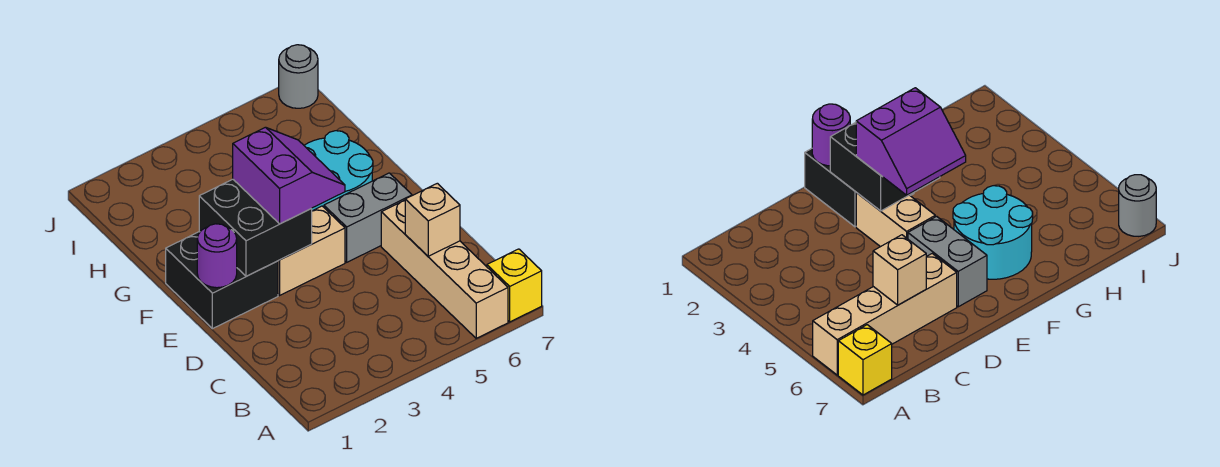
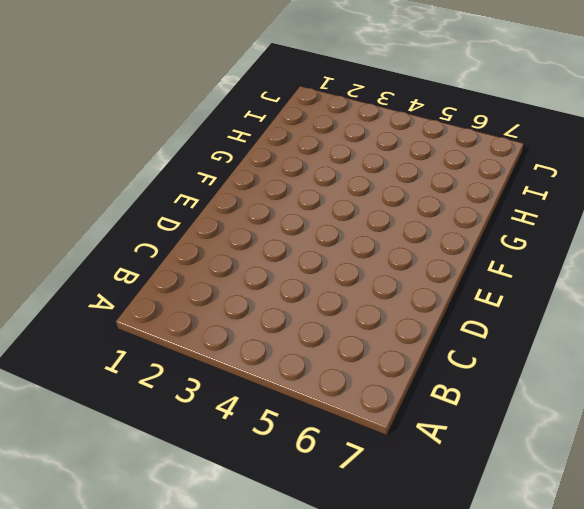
none -> tan brick A6:D6 level 1
none -> yellow brick A7 level 1

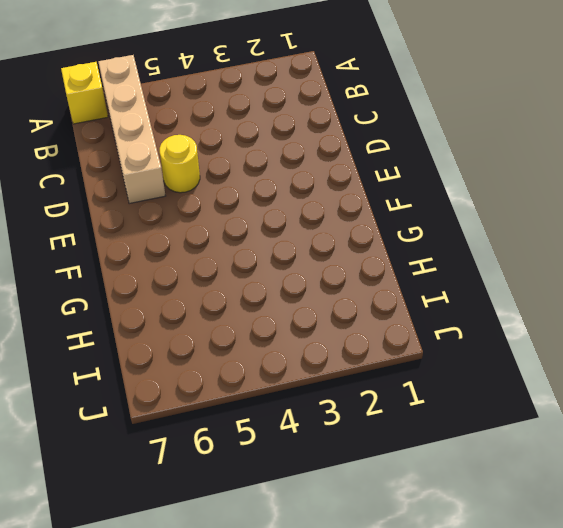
yellow round brick D5 level 1 -> none
none -> black brick E1:F2 level 1
none -> tan brick E3:E4 level 1

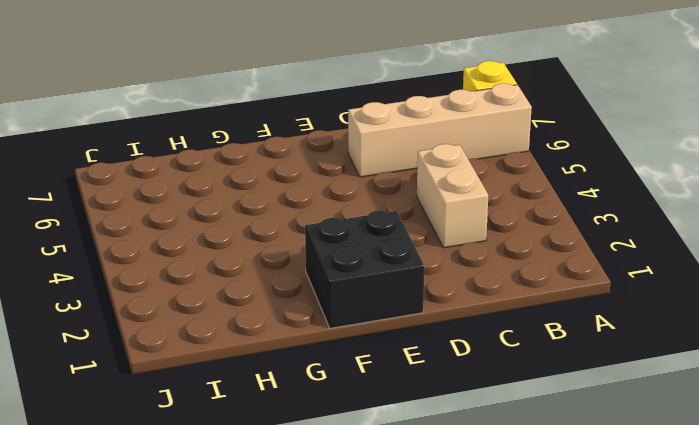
tan brick C3:C4 level 1 -> tan brick E3:E4 level 1
none -> grey brick E5:E6 level 1
none -> cyan round brick F5:G6 level 1

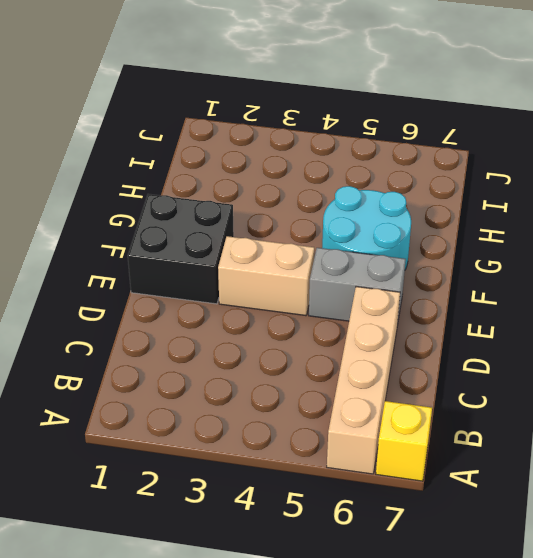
none -> grey round brick J7 level 1
none -> tan brick C6 level 2

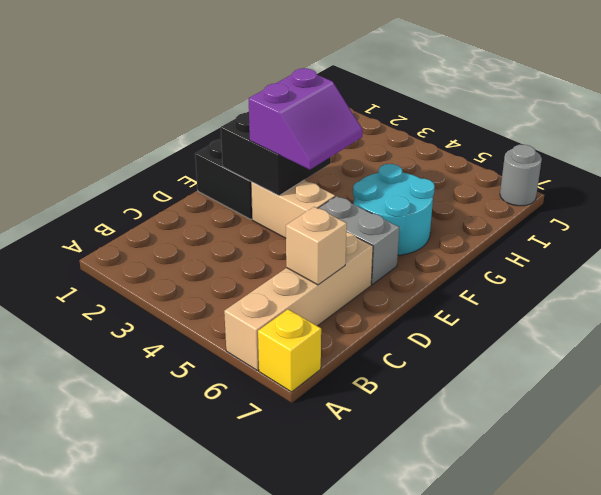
none -> purple round brick E1 level 2

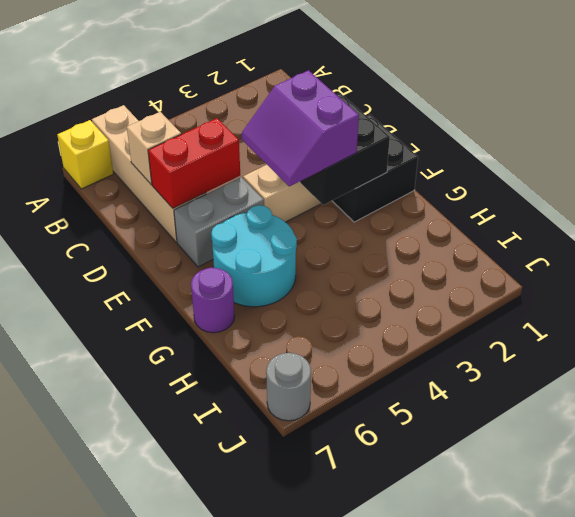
red brick D5:D6 level 2 -> none
purple round brick G7 level 1 -> purple round brick E1 level 2

